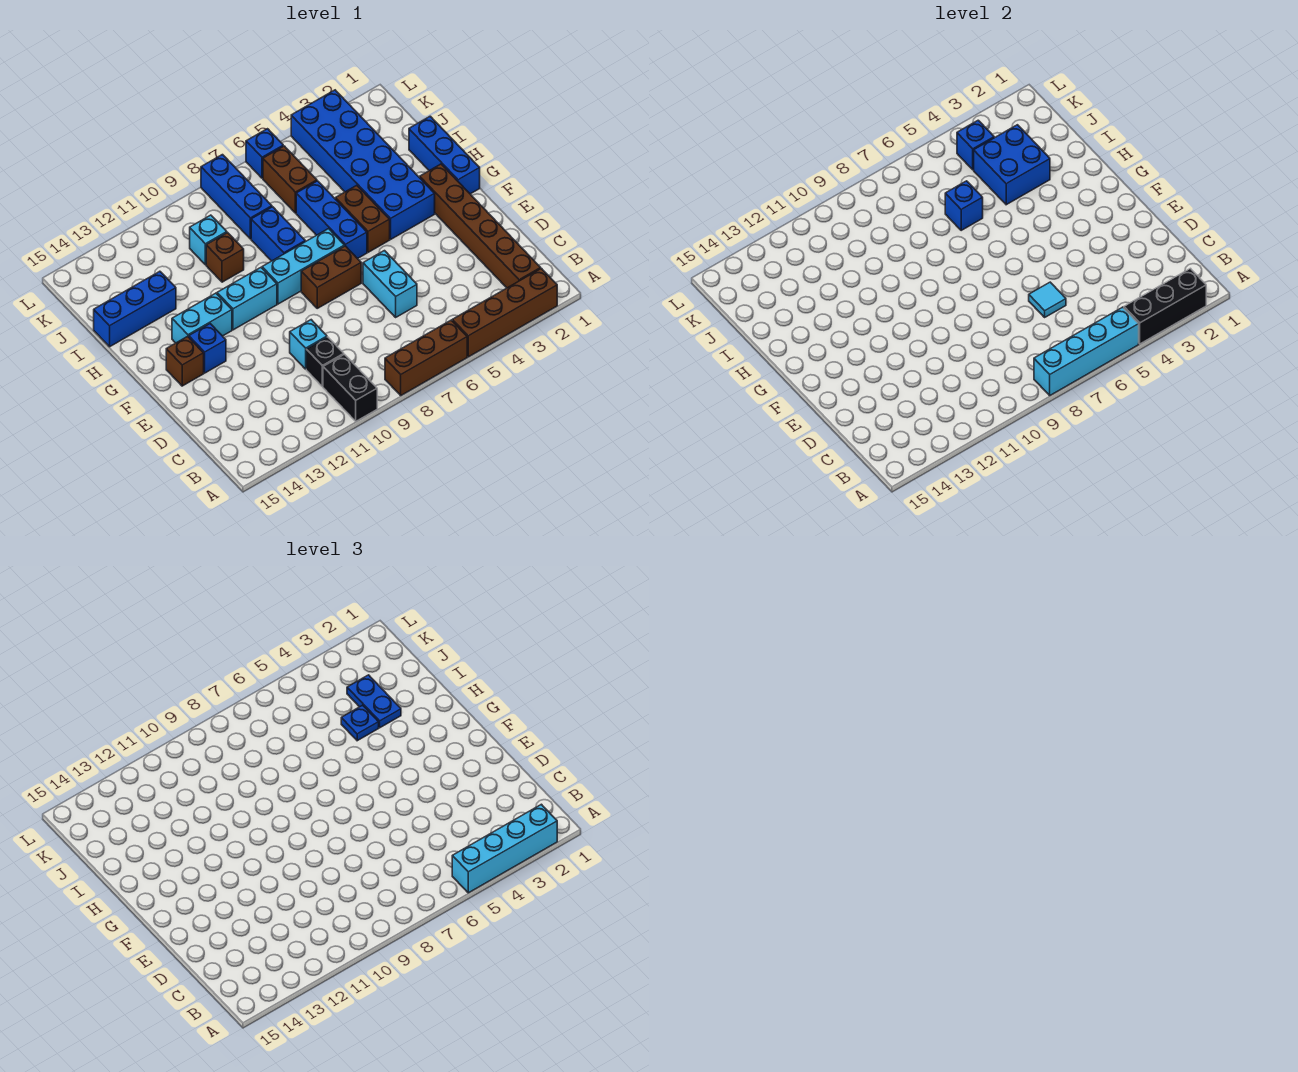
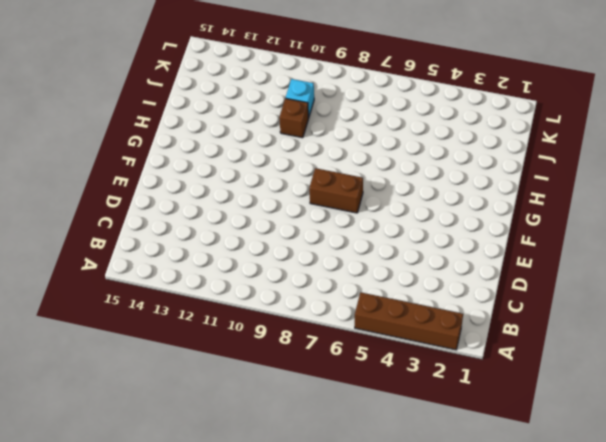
none -> brown brick A6:A8 level 1
none -> black brick A10:B10 level 1
none -> brown brick B2:G2 level 1
none -> black brick C10 level 1

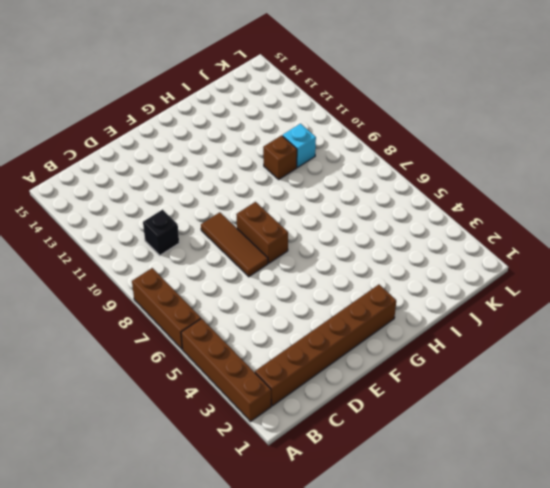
brown tile E7:E9 level 1 -> none
none -> black brick A10:B10 level 1
none -> cyan brick D6:E6 level 1
none -> cyan brick D10 level 1
none -> blue brick F13 level 1

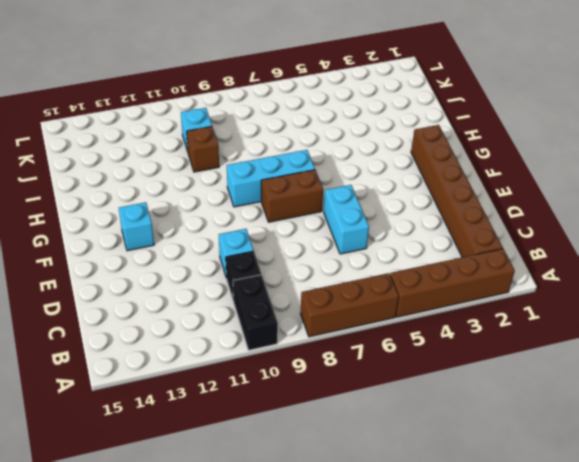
cyan brick F13 level 1 -> blue brick F13 level 1
none -> brown brick F14 level 1
none -> blue brick G1:I1 level 1
none -> blue brick G3:L4 level 1
none -> brown brick G5:H5 level 1

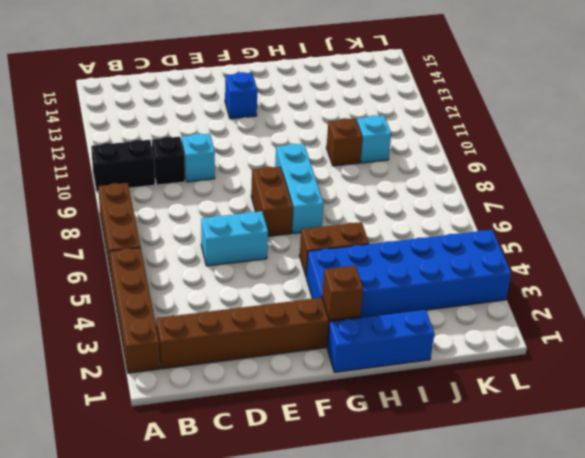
brown brick G2 level 2 -> brown brick F14 level 1
none -> blue brick G6:I6 level 1
none -> cyan brick G10:G11 level 1
none -> cyan brick G12:G13 level 1
none -> blue brick H8:I8 level 1

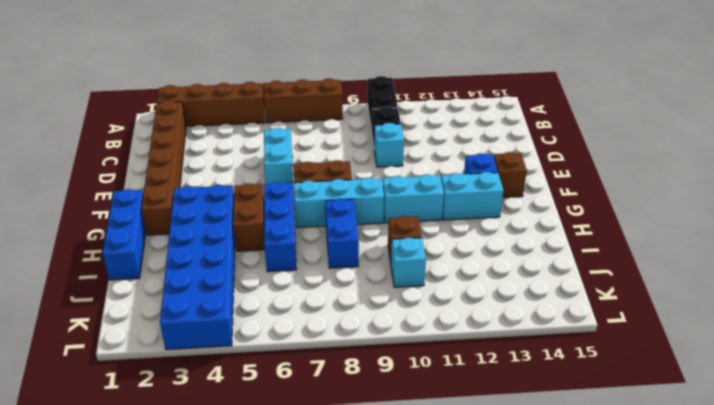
none -> blue brick I13:I15 level 1
none -> brown brick J6:K6 level 1
none -> blue brick J8:L8 level 1
none -> blue brick L6 level 1

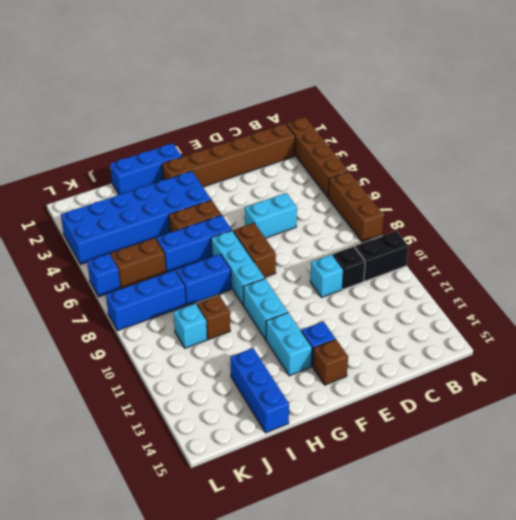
none -> black brick A2:A4 level 2
none -> cyan brick A5:A8 level 2
none -> cyan tile D6 level 2
none -> blue brick I3:J4 level 2

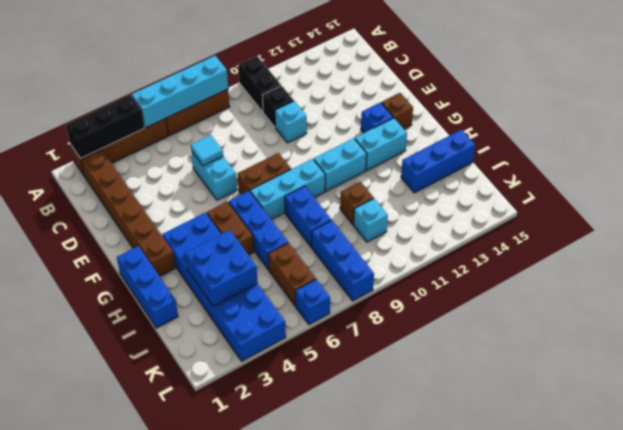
none -> blue brick I6 level 2
none -> blue brick K4 level 2
none -> cyan brick A2:A5 level 3
none -> blue plate I3:J3 level 3

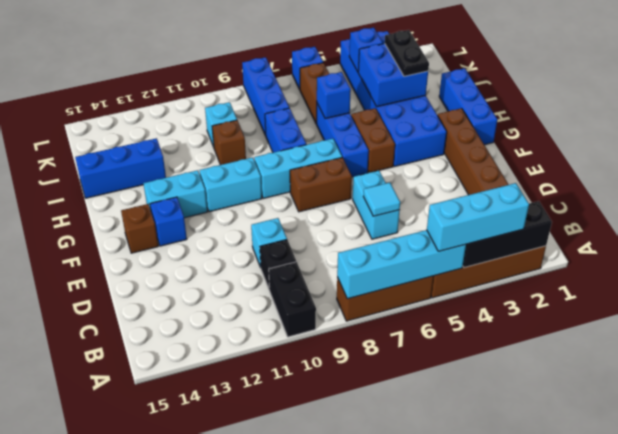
cyan brick A3:A5 level 3 -> cyan brick A2:A5 level 3
black plate I3:J3 level 3 -> blue plate I3:J3 level 3
none -> blue plate I4 level 3

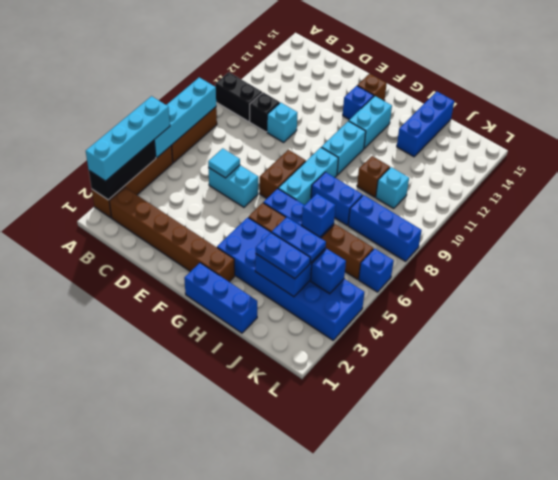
blue plate I4:J4 level 3 -> blue plate I4 level 3

